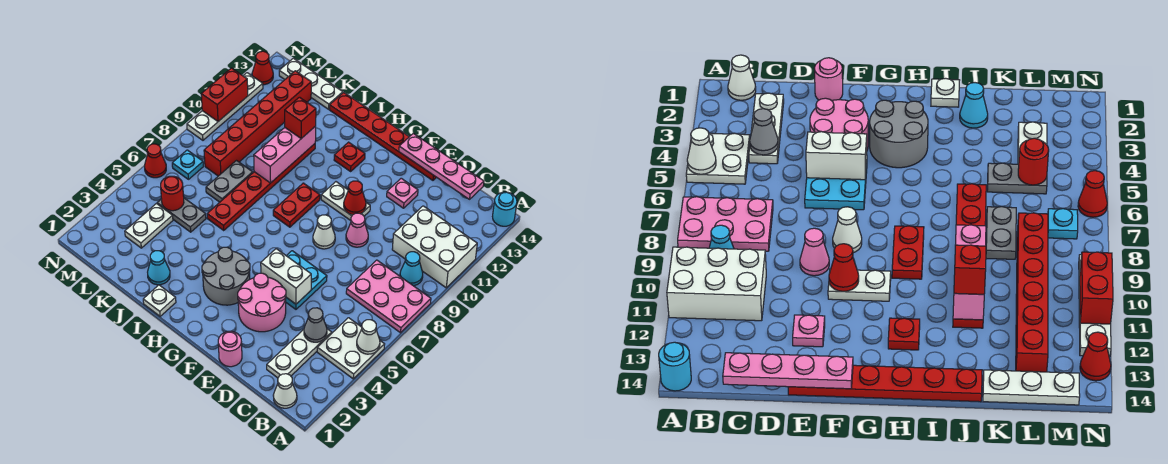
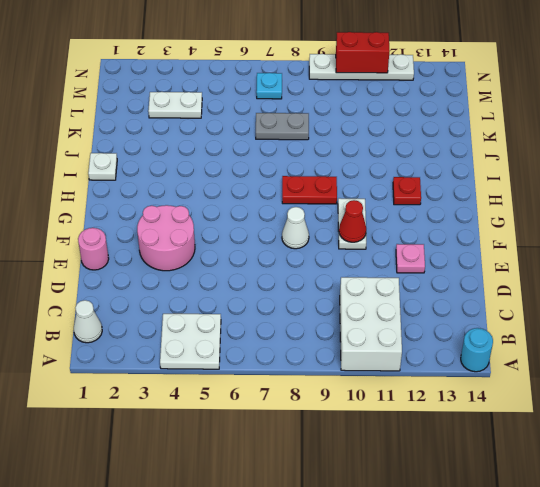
none -> pink plate A7:C8 level 1
none -> cyan cone B9 level 1
none -> white plate C2:C4 level 1
none -> cyan plate E5:F6 level 1

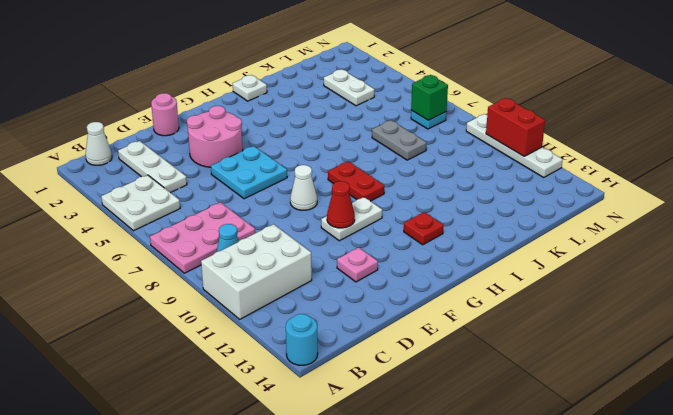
green brick M7 level 2 -> none
none -> pink cone E9 level 1
none -> red plate E14:J14 level 1
none -> grey round brick G3:H4 level 1
none -> cyan cone J2 level 1

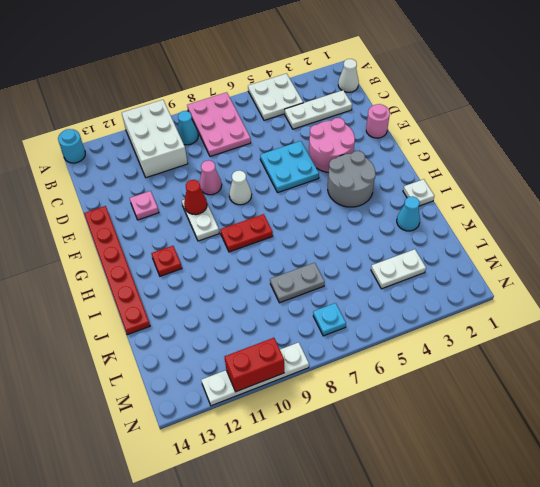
none -> red plate J6:J11 level 1
none -> grey plate K5:L5 level 1
none -> white plate K14:M14 level 1
none -> red brick L8:L13 level 1

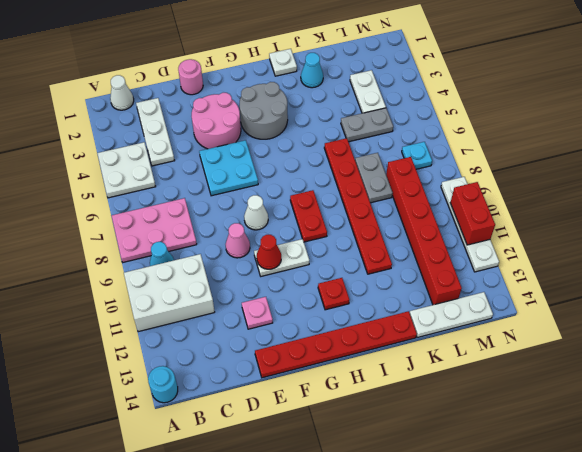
none -> red cone N6 level 1
none -> red cone N13 level 1
none -> white cone A5 level 2
none -> grey cone C4 level 2

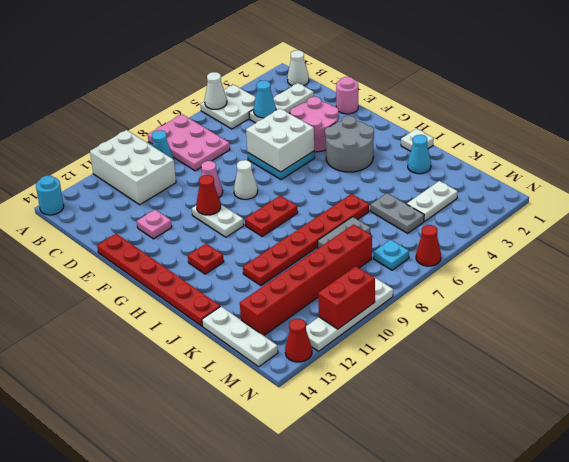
cyan cone C4 level 2 -> grey cone C4 level 2
white brick E5:F6 level 2 -> white brick E5:F5 level 2
none -> pink plate C14:F14 level 2
none -> pink brick J9:J11 level 2
none -> red round brick L5 level 2
none -> red brick J11 level 3

